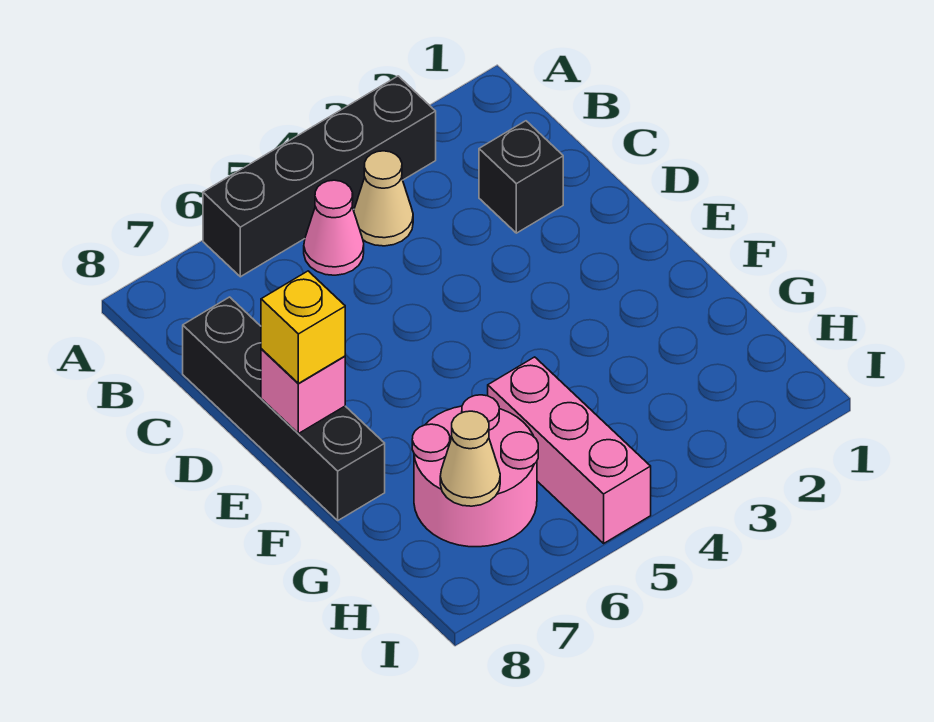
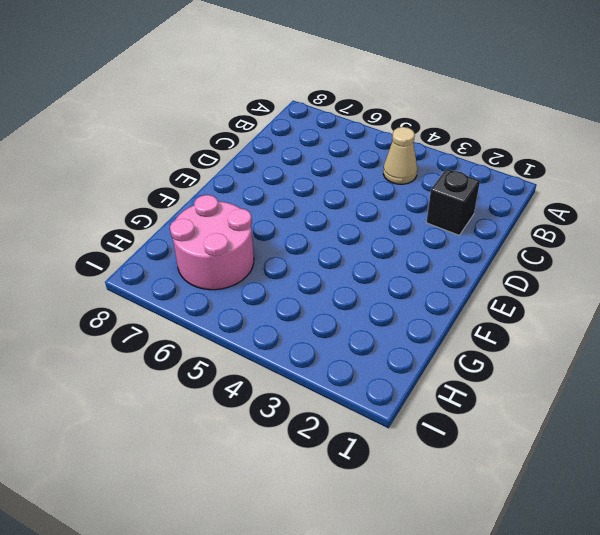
none -> black brick A3:A6 level 1
none -> pink cone B5 level 1

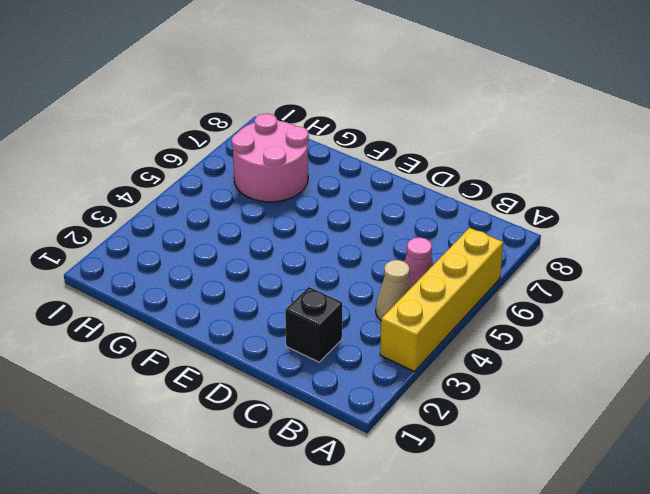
yellow brick A3:A6 level 1 -> black brick A3:A6 level 1
none -> black brick C8:F8 level 1
none -> pink brick G5:I5 level 1

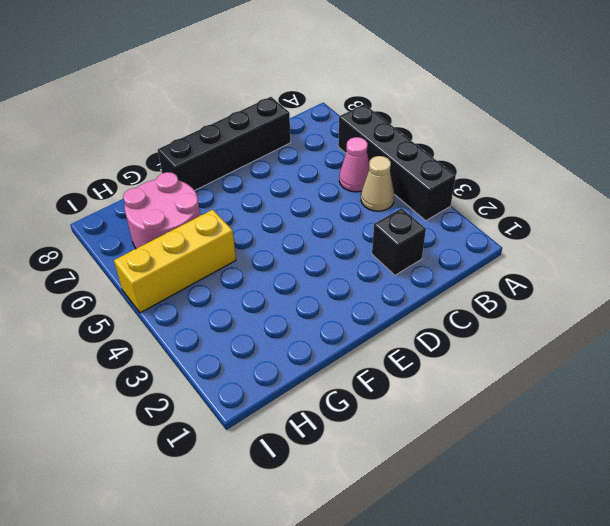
yellow brick G5:I5 level 1 -> pink brick G5:I5 level 1
none -> pink brick E8 level 2
none -> tan cone H7 level 2

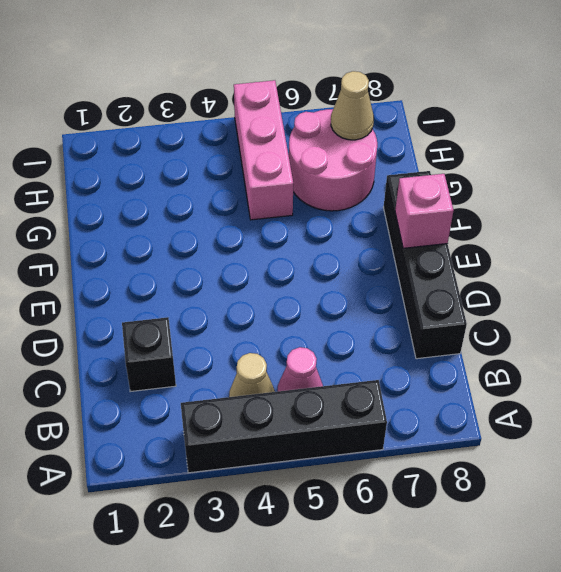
none -> yellow brick E8 level 3

